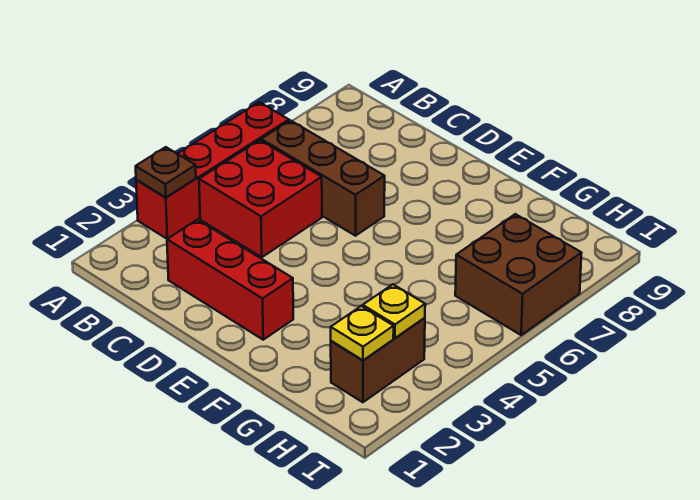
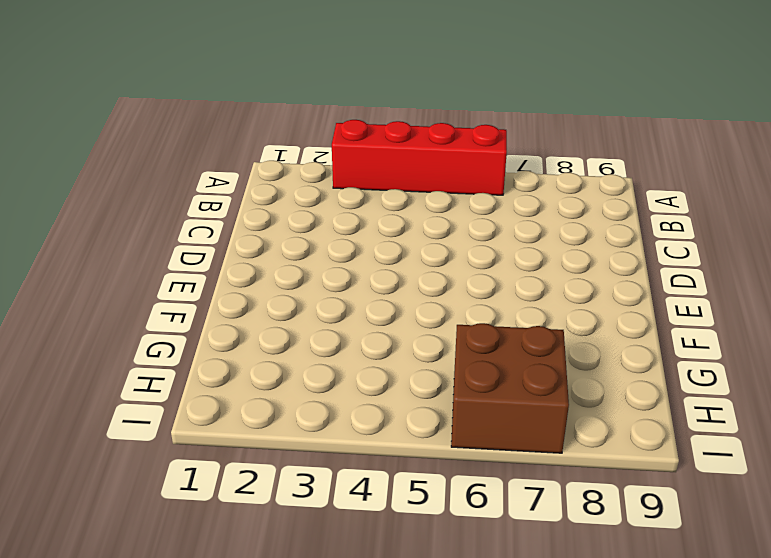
none -> red brick B4:C5 level 1
none -> brown brick B6:D6 level 1

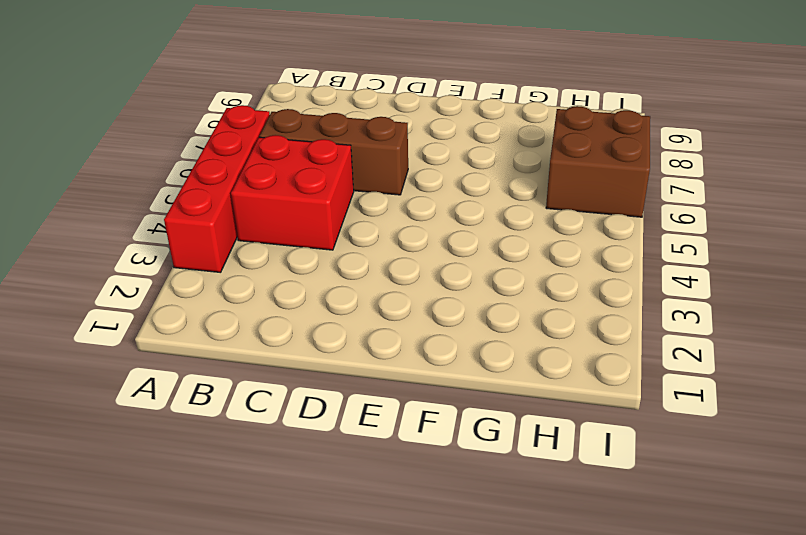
none -> red brick C2:E2 level 1
none -> brown brick H2:H3 level 1

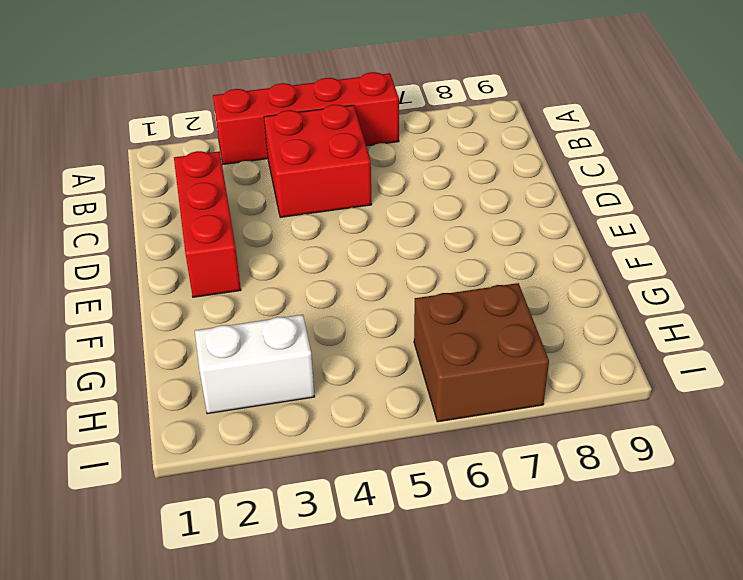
white brick H2:H3 level 1 -> brown brick H2:H3 level 1
none -> brown brick B6:D6 level 1
none -> brown plate A3 level 2

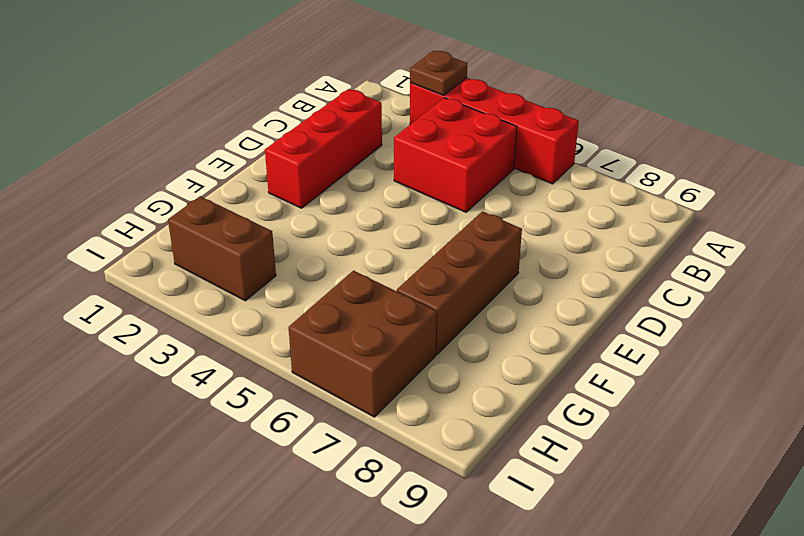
brown brick E7:G7 level 1 -> brown brick B6:D6 level 1
none -> yellow plate H2 level 2
none -> yellow plate H3 level 2

